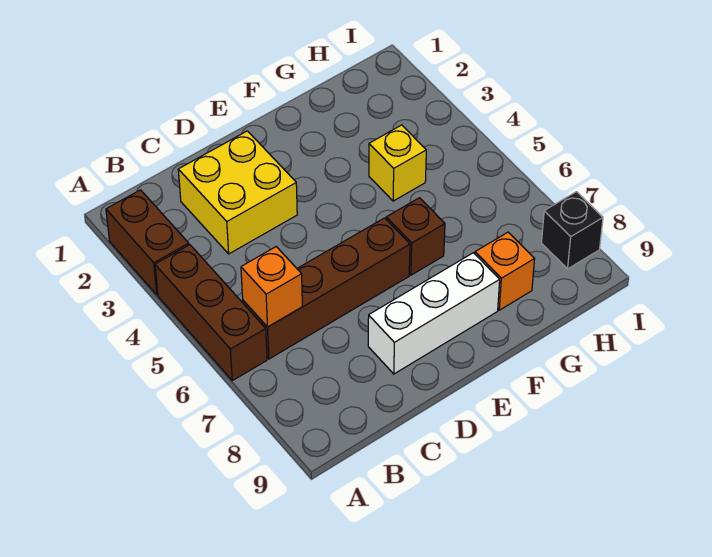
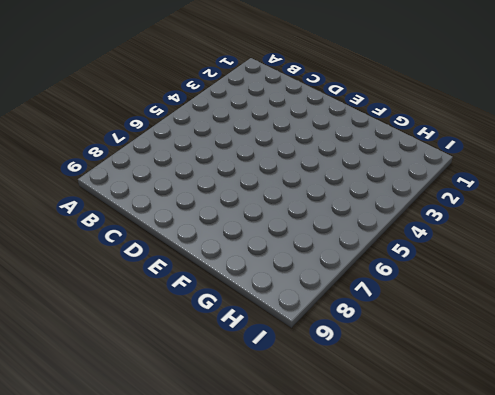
none -> brown brick A2:A3 level 1
none -> brown brick A4:A6 level 1

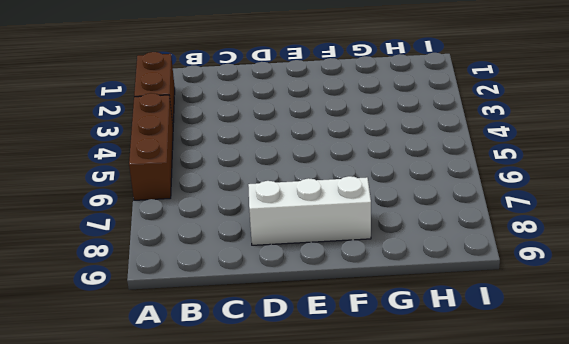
none -> brown brick B6:E6 level 1
none -> yellow brick C2:D3 level 1

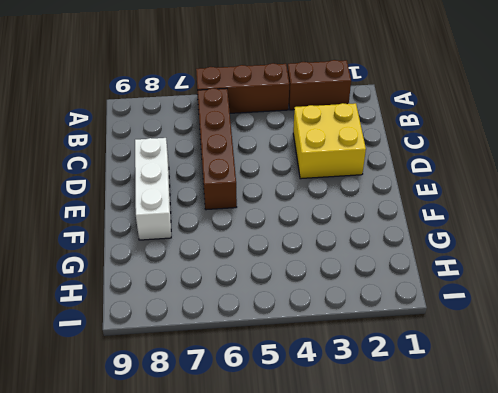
none -> brown brick F6 level 1
none -> yellow brick G4 level 1

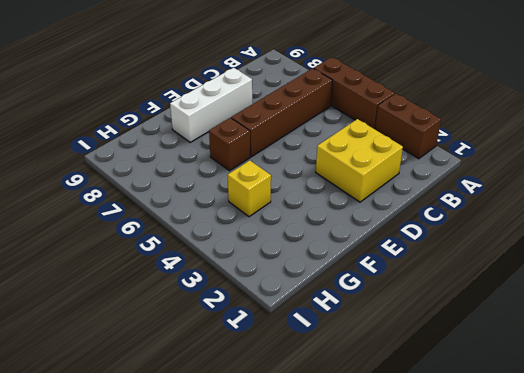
none -> orange brick G8 level 1
none -> black brick I8 level 1

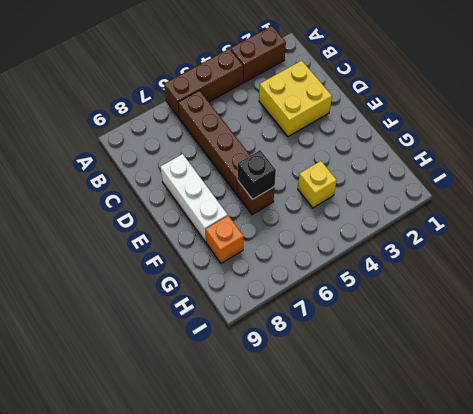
black brick F6 level 2 -> black brick I8 level 1
none -> orange brick B6 level 2

